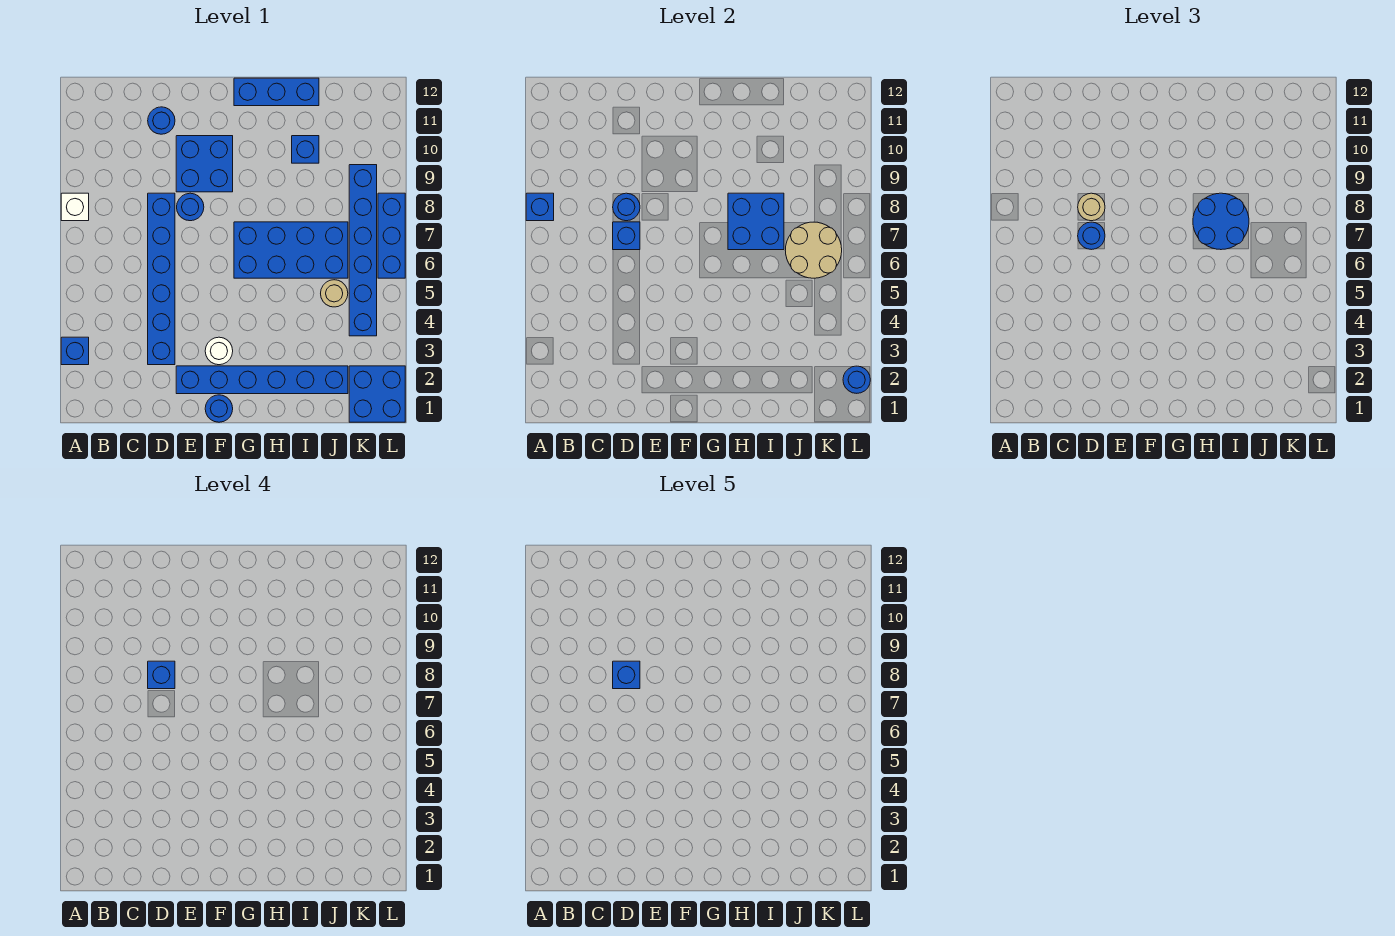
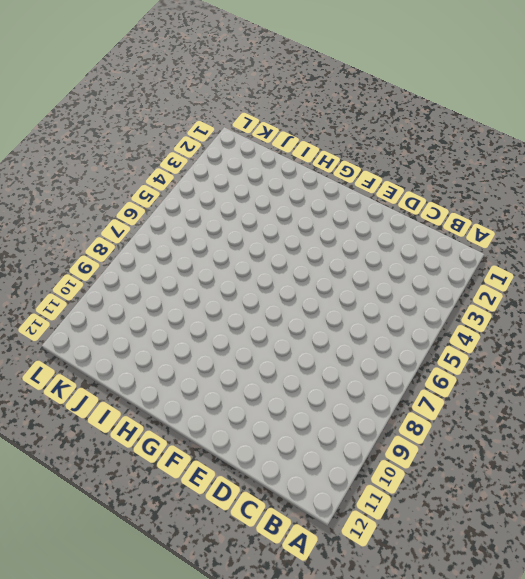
none -> blue brick A3 level 1
none -> white brick A8 level 1
none -> blue brick D3:D8 level 1

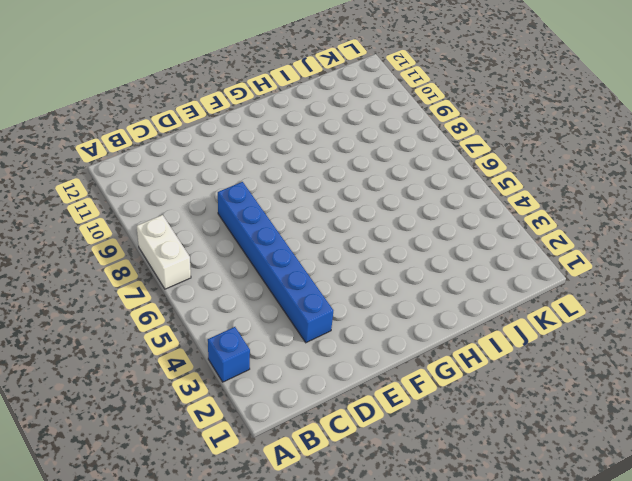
white brick A7:A8 level 1 -> white brick A8 level 1
none -> blue round brick D11 level 1
none -> blue brick E2:J2 level 1
none -> blue round brick E8 level 1

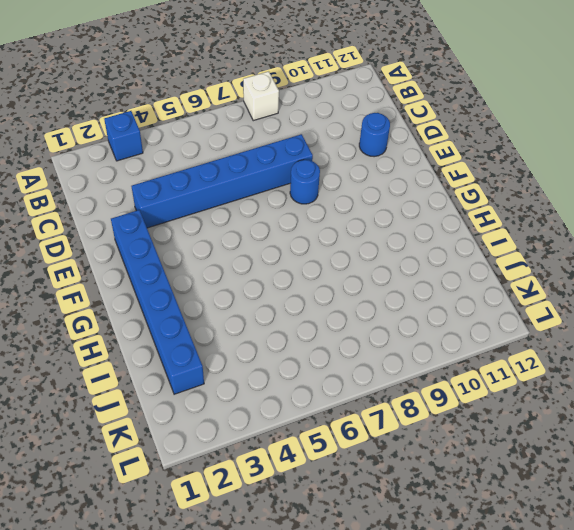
none -> blue brick E9:F10 level 1
none -> blue round brick F1 level 1
none -> white round brick F3 level 1

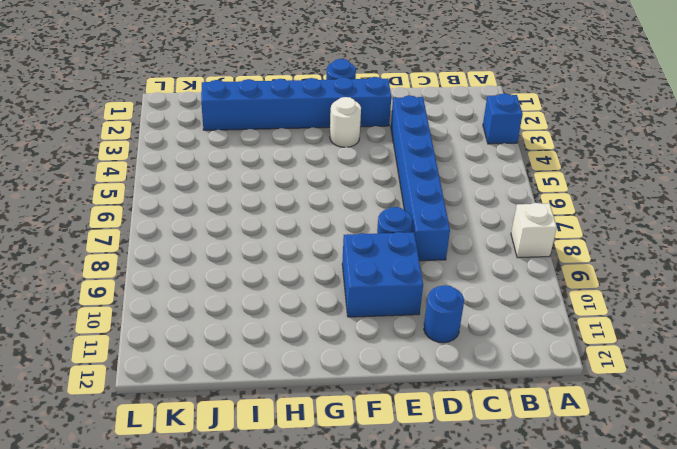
none -> blue brick G6:J7 level 1
none -> blue brick G12:I12 level 1
none -> blue brick I10 level 1

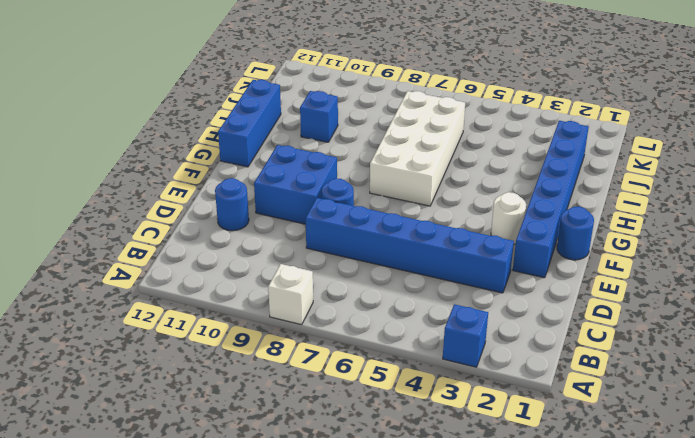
white brick G6:J7 level 1 -> blue brick G6:J7 level 1
none -> tan round brick J5 level 1
none -> blue brick K1:L2 level 1
none -> blue brick K4:K9 level 1

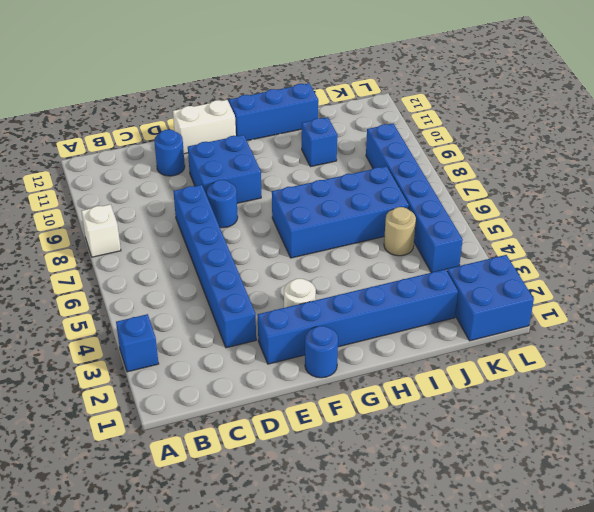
white brick E12:F12 level 1 -> none
none -> blue brick L6:L8 level 1
none -> blue brick A8 level 2
none -> blue brick D7 level 2

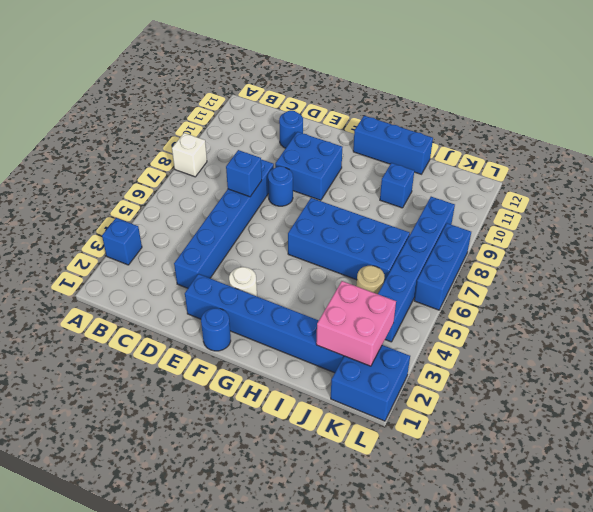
pink brick J2:K3 level 2 -> none
none -> blue brick A8 level 2
none -> blue round brick D8 level 2
none -> blue brick H7:I8 level 2

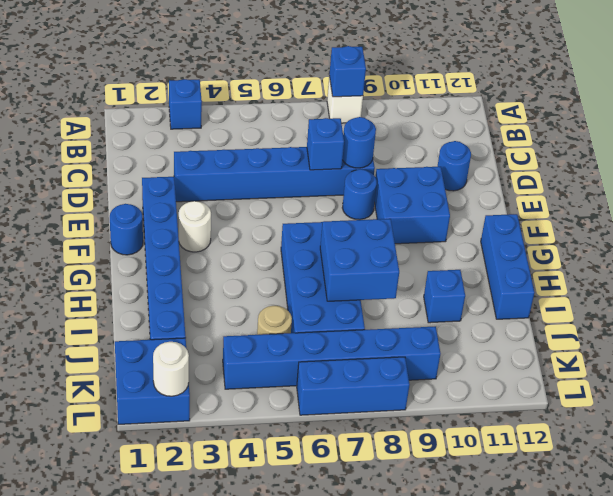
white round brick L2 level 2 -> blue round brick L2 level 2
none -> tan round brick J6:K7 level 2
none -> blue round brick D7 level 3
none -> tan round brick D8 level 3

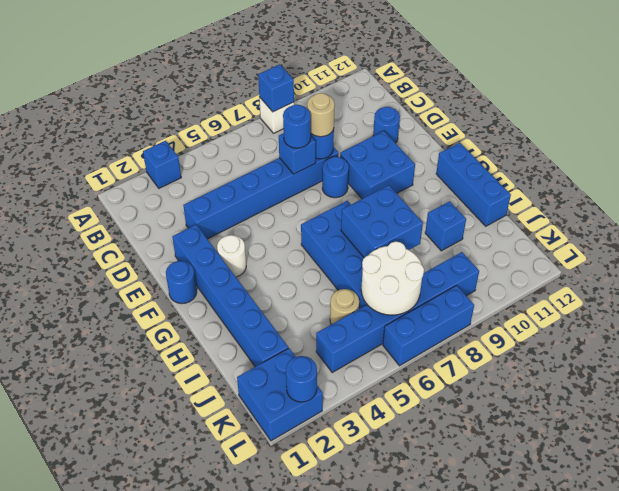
white round brick J6:K7 level 2 -> tan round brick J6:K7 level 2
none -> blue round brick H7:I8 level 3
none -> blue brick D8 level 4
none -> blue brick D8 level 5

